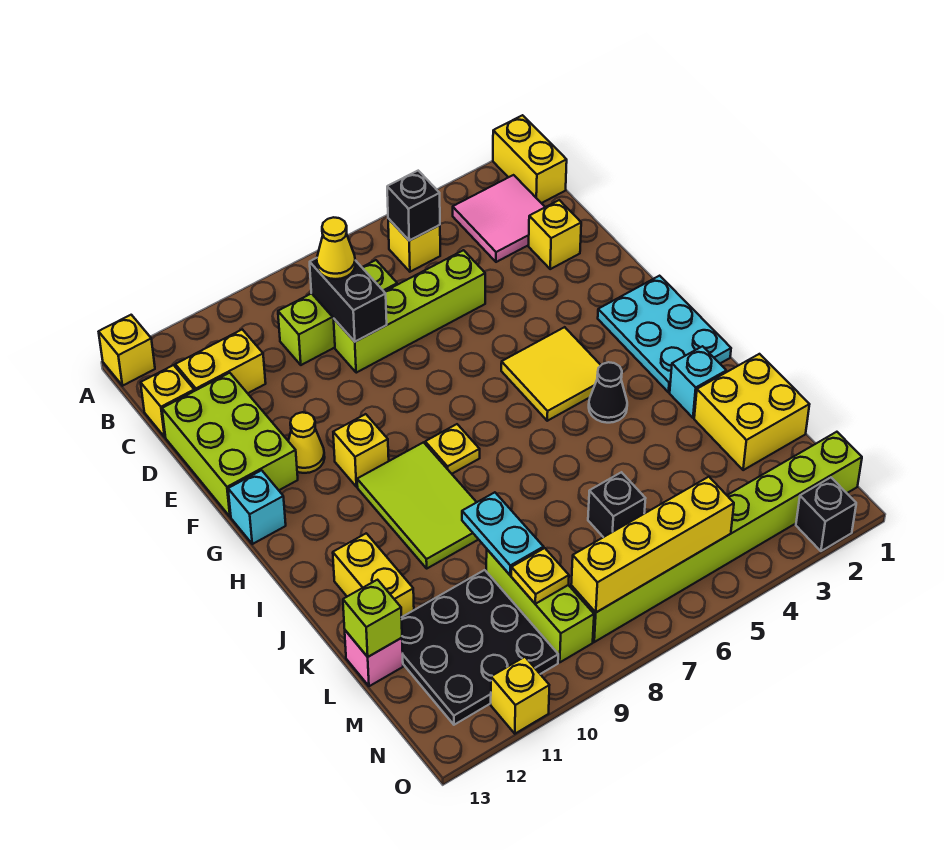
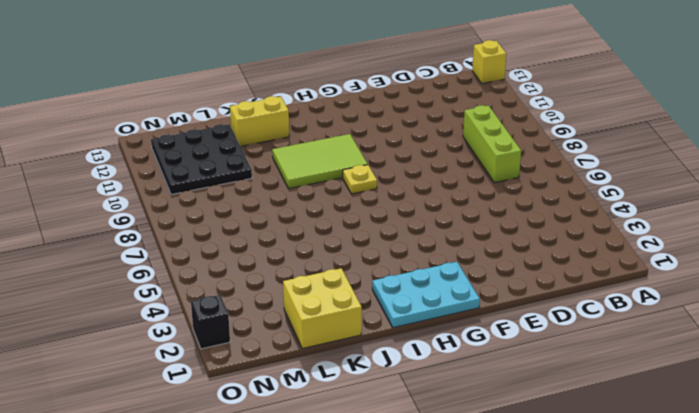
none -> yellow brick A1:B1 level 1
none -> pink tile B2:C3 level 1
none -> yellow brick B5 level 1
none -> yellow brick C11:C12 level 1

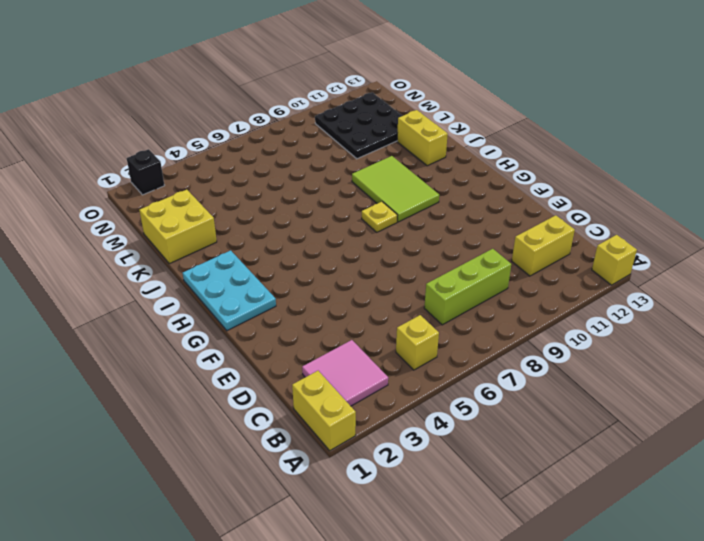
none -> yellow brick C13 level 1
none -> yellow brick D2 level 1
none -> lime brick D5:D8 level 1
none -> lime brick D12:F13 level 1

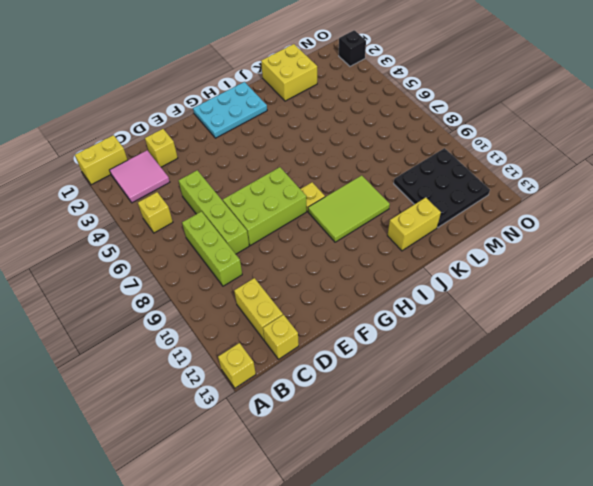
lime brick E7:G8 level 1 -> lime brick D12:F13 level 1
none -> yellow cone F11 level 1
none -> yellow tile G4:H5 level 1
none -> yellow brick G10 level 1
none -> cyan brick G13 level 1

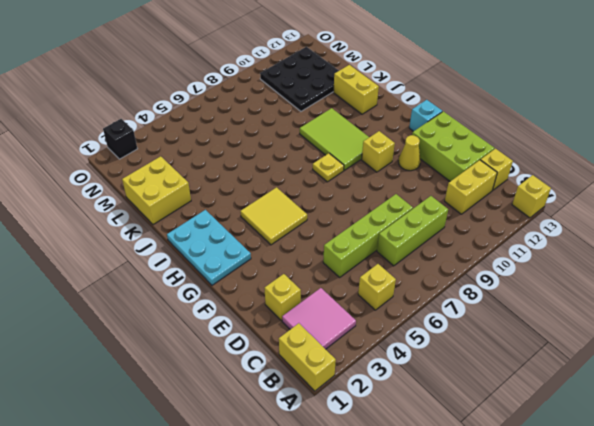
none -> black cone I4 level 1
none -> cyan brick J2 level 1
none -> black brick L6 level 1
none -> lime brick L9:N9 level 1

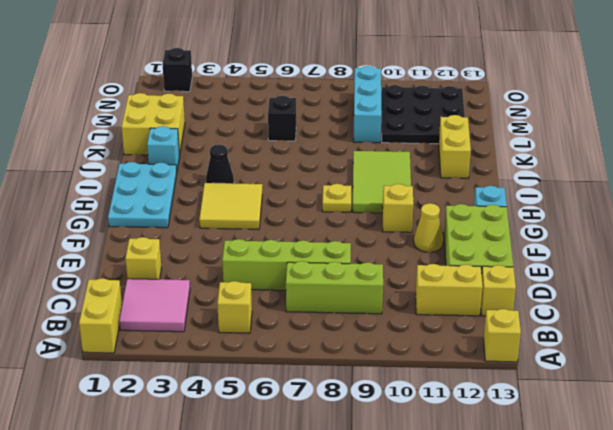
cyan brick L9:N9 level 1 -> lime brick L9:N9 level 1
none -> pink brick L13 level 1
none -> lime brick N1:N8 level 1
none -> yellow brick O11 level 1
none -> black brick B5 level 2

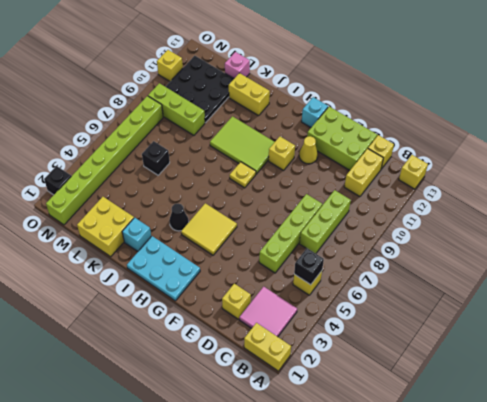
none -> black brick C8:D8 level 2
none -> cyan plate K9:L9 level 2
none -> lime brick L13 level 2
none -> yellow plate M9 level 2

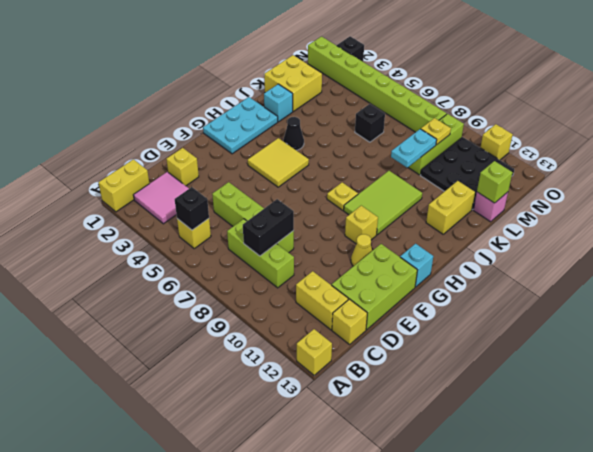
none -> yellow brick N5:N8 level 2
none -> yellow cone C8 level 3

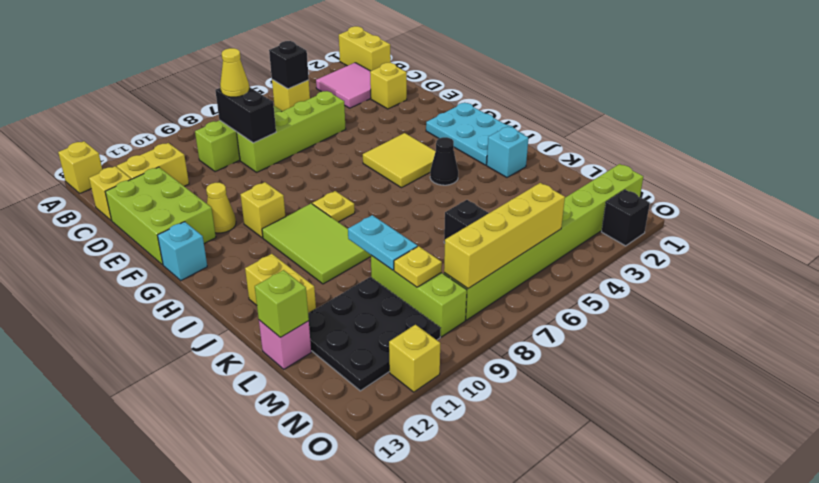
none -> yellow brick K1:L2 level 1

